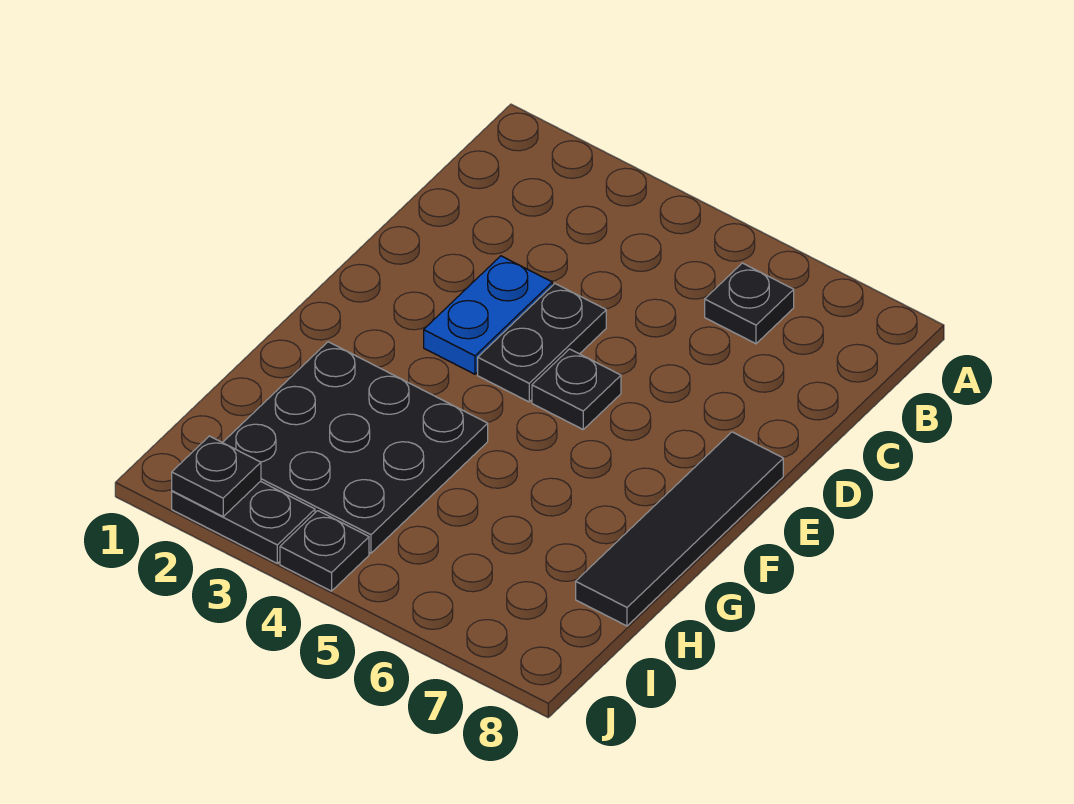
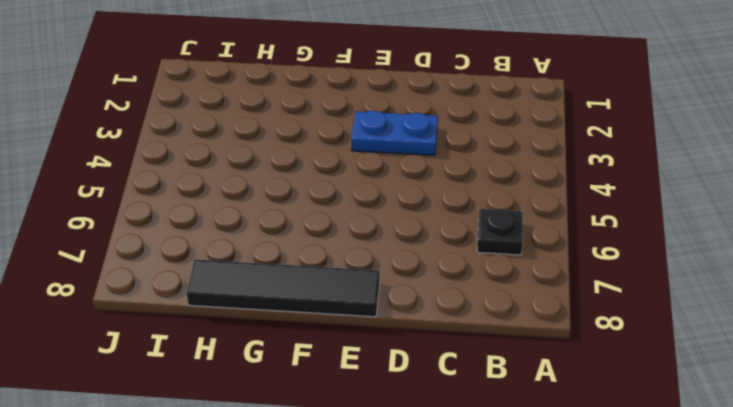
none -> black plate D4:E4 level 1
none -> black plate E5 level 1

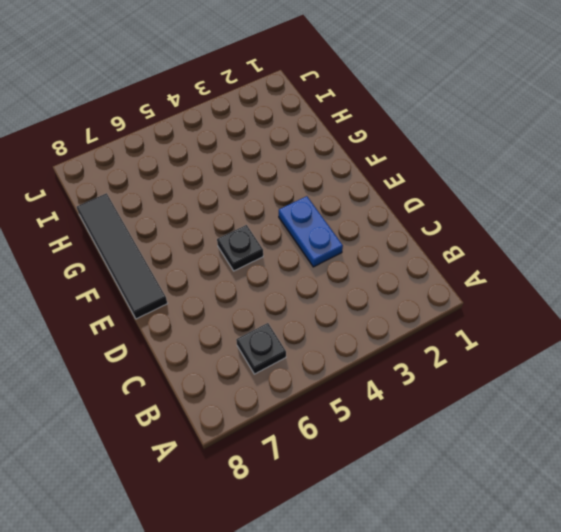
none -> black plate D4:E4 level 1
none -> black plate G2:I4 level 1

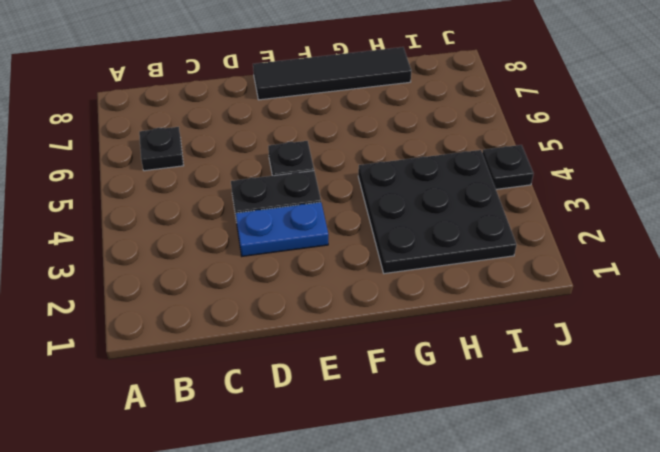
none -> black plate J2:J3 level 1
none -> black plate J2 level 2

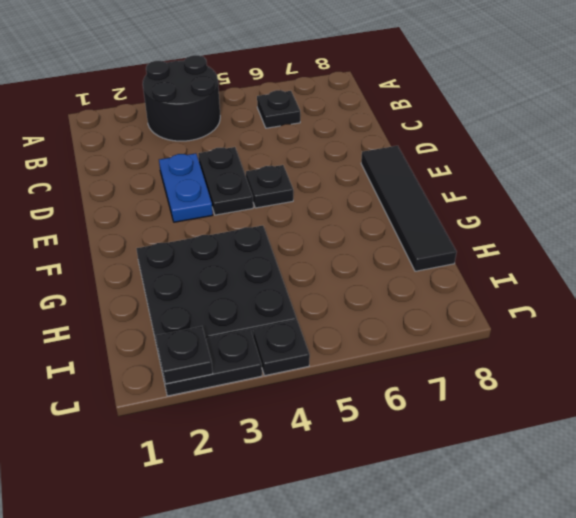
black round brick A3:B4 level 1 -> none

